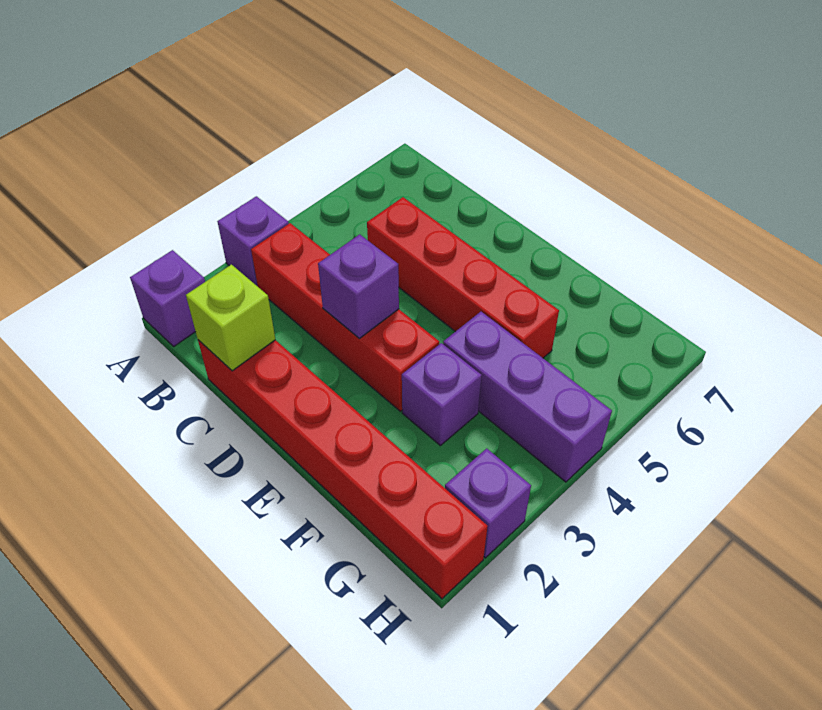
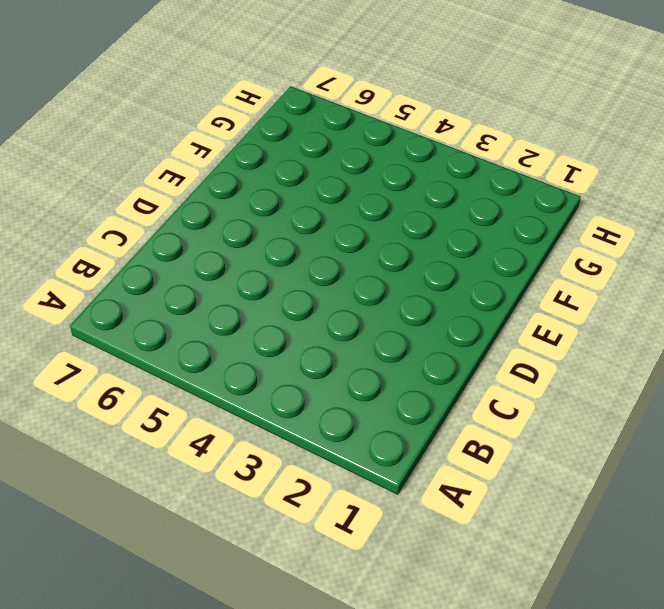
none -> purple brick A1 level 1
none -> purple brick A3 level 1

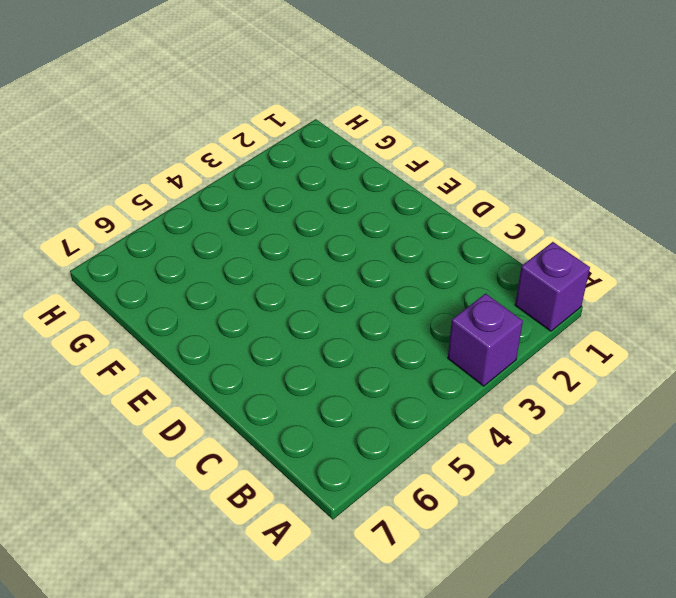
none -> red brick B3:E3 level 1
none -> red brick C1:H1 level 1

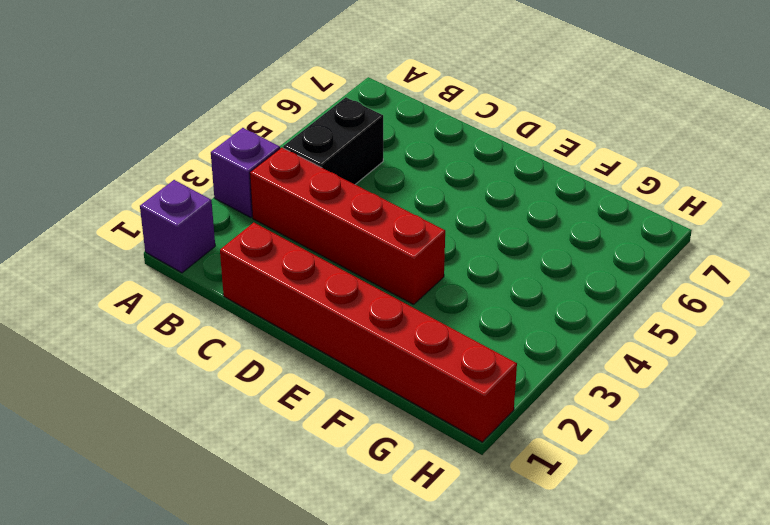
black brick B4:B5 level 1 -> none
none -> red brick C5:F5 level 1
none -> purple brick F3 level 1

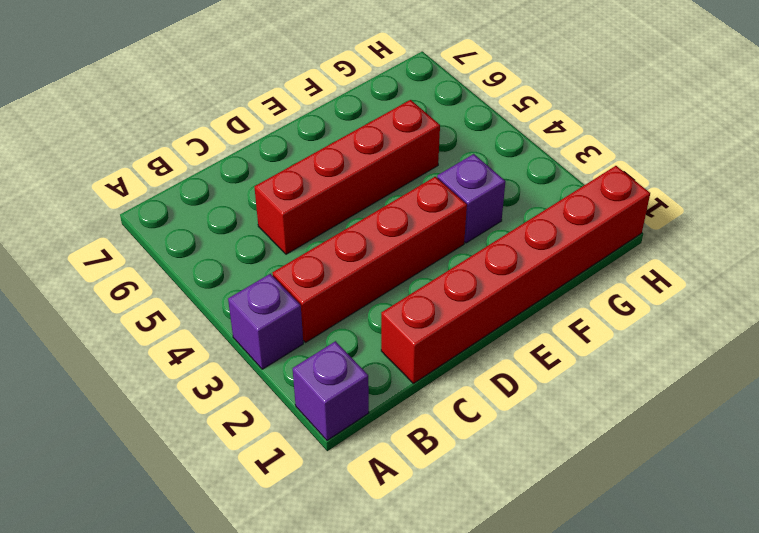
none -> purple brick F4:H4 level 1
none -> purple brick H2 level 1

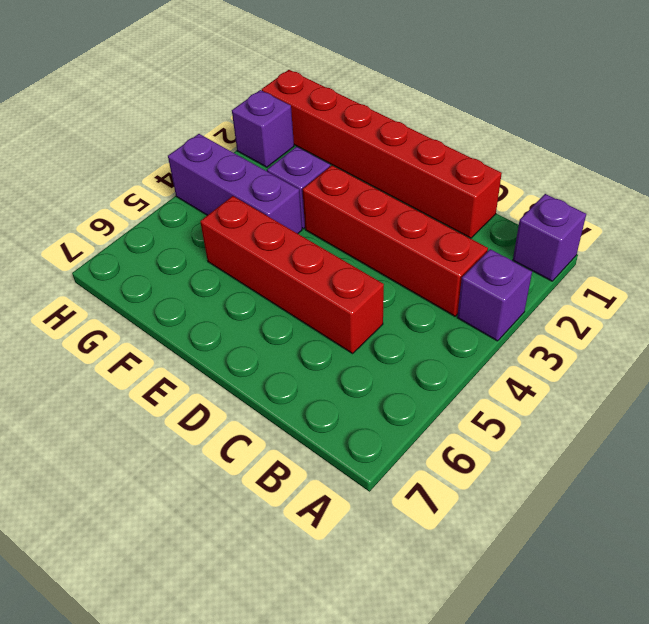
none -> lime brick C1 level 2
none -> purple brick D3 level 2

